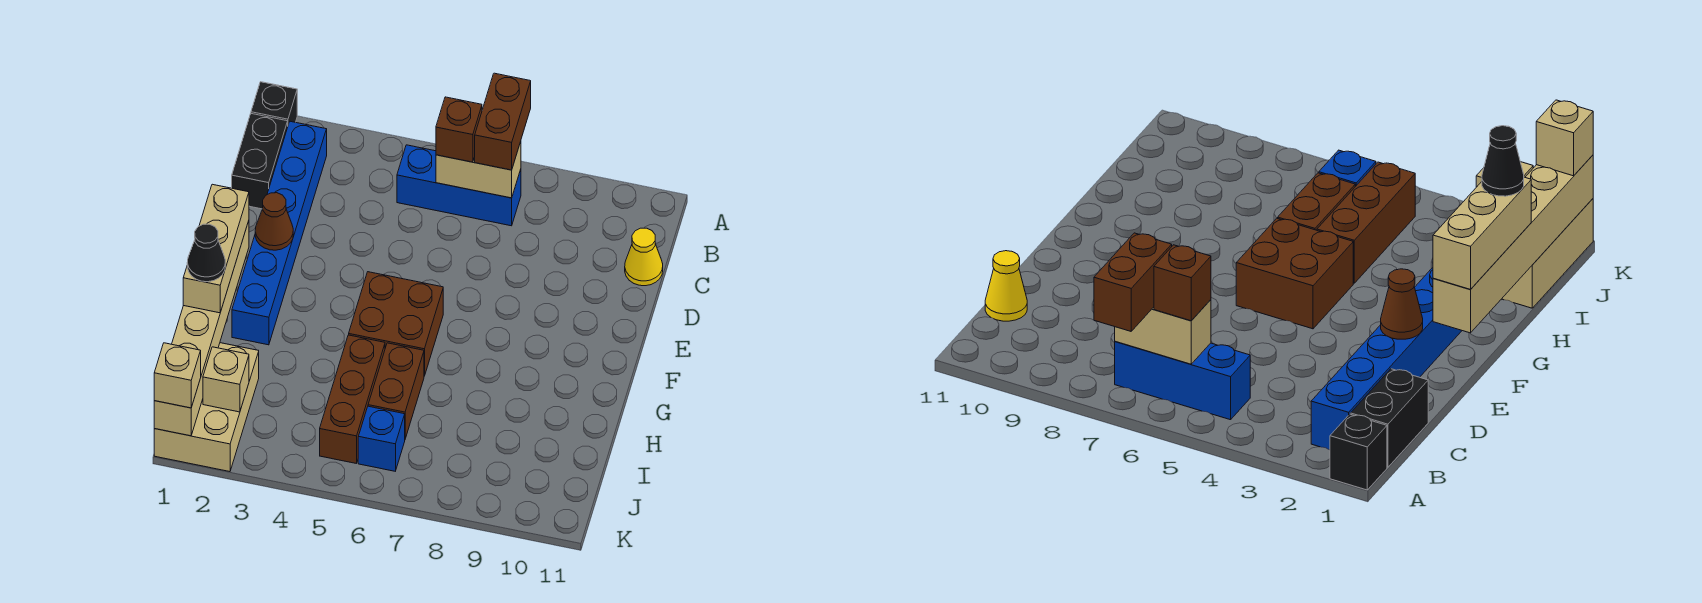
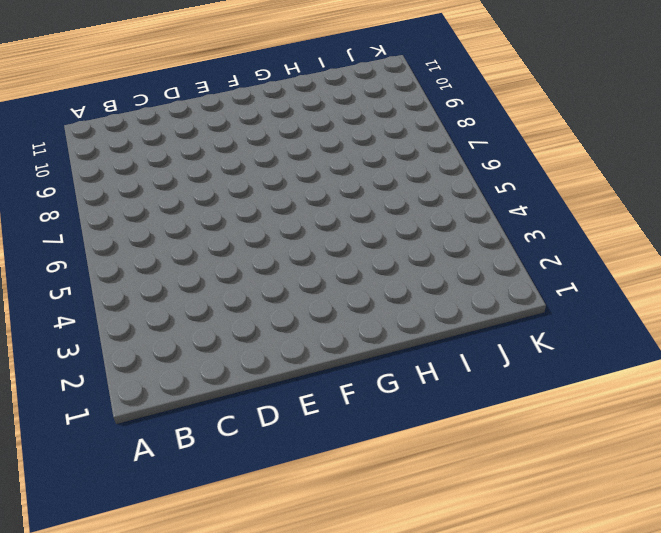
none -> black brick A1 level 1
none -> black brick B1:C1 level 1
none -> blue brick B2:G2 level 1

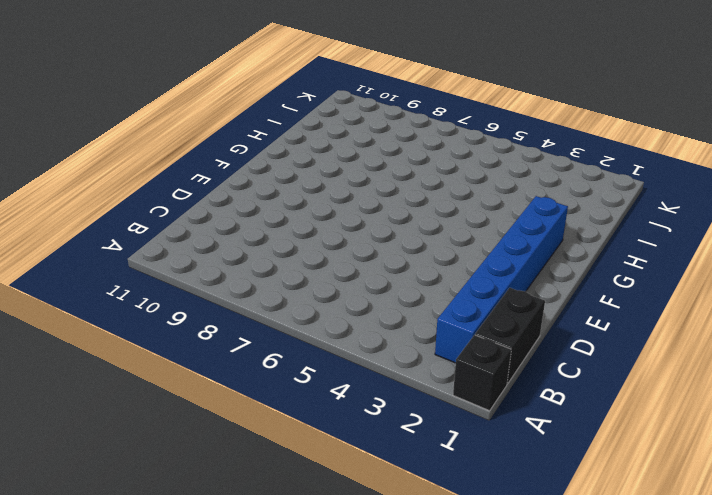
none -> blue brick B5:B7 level 1
none -> yellow cone C11 level 1
none -> brown brick F5:G6 level 1

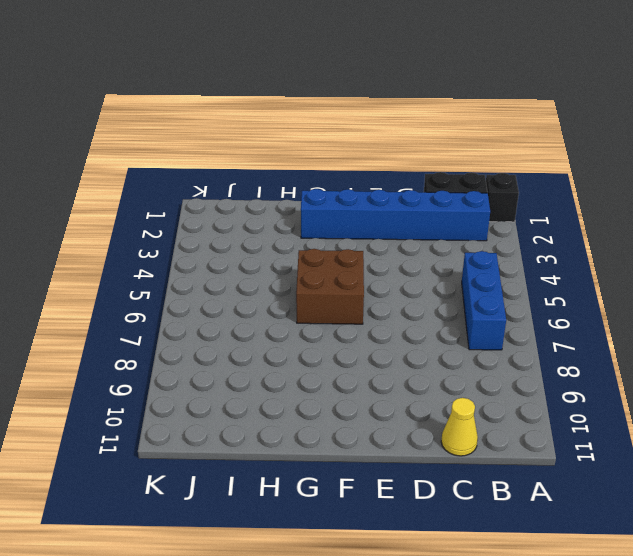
none -> brown brick H5:J5 level 1
none -> brown brick H6:I6 level 1
none -> tan brick I1:K2 level 1

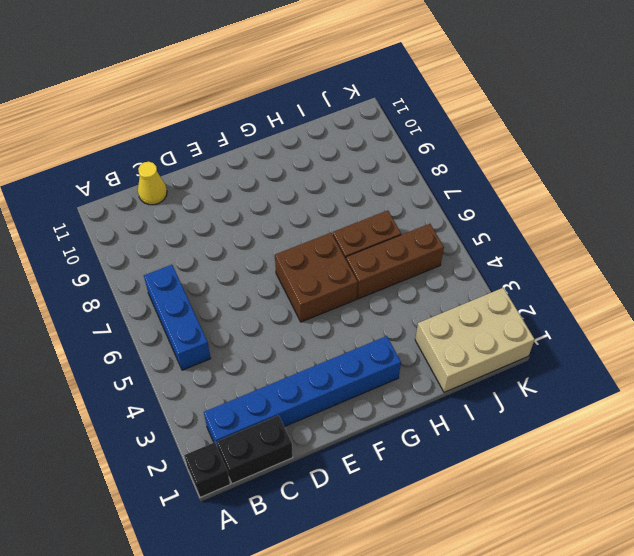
none -> blue brick J6 level 1
none -> tan brick B6:B7 level 2
none -> brown cone E2 level 2

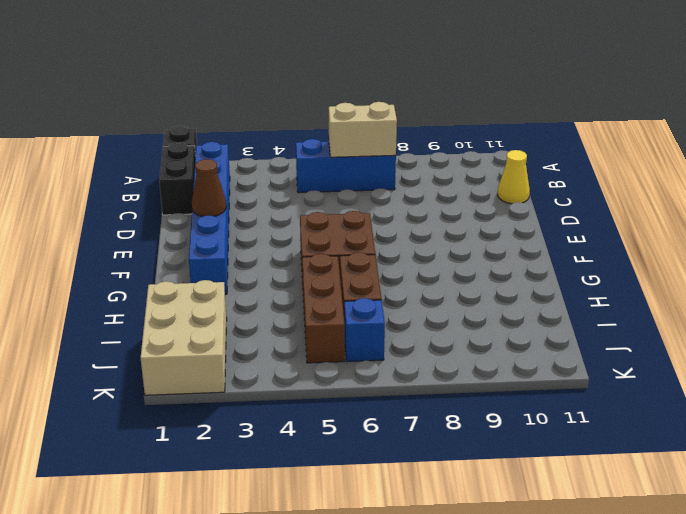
none -> tan brick F1:K1 level 2
none -> tan brick J2 level 2
none -> brown brick A7:B7 level 3

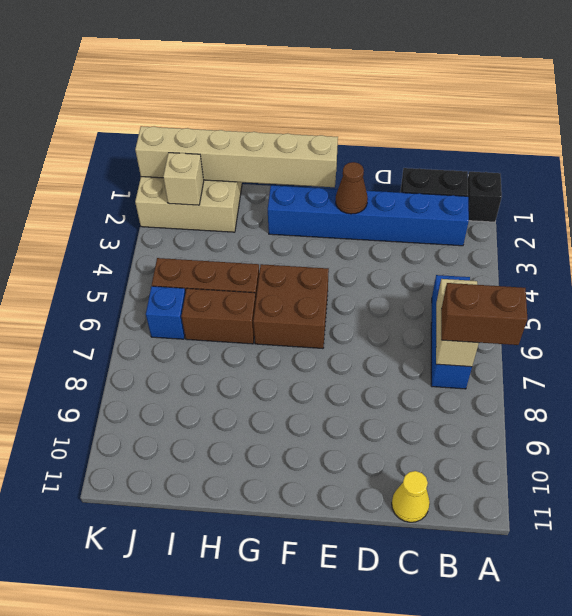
none -> brown brick B6 level 3
none -> tan brick F1:H1 level 3
none -> tan brick K1 level 3

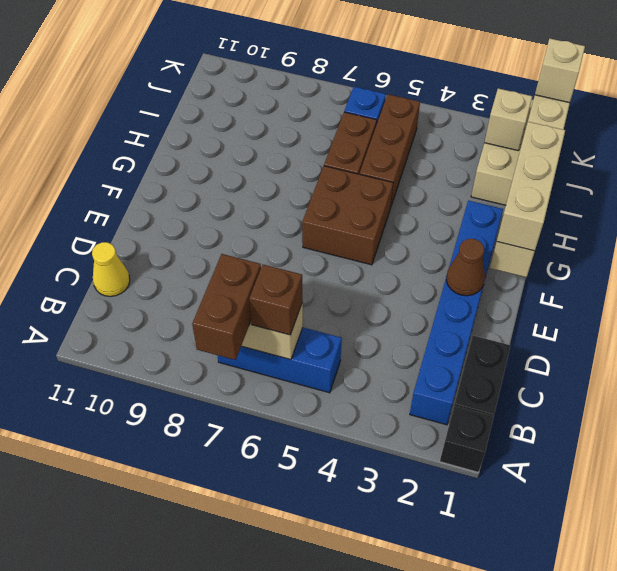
none -> black cone H1 level 4

